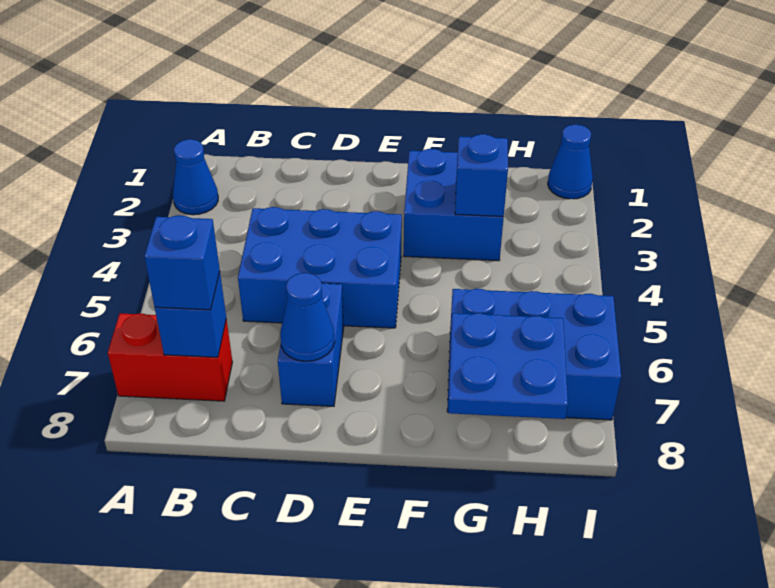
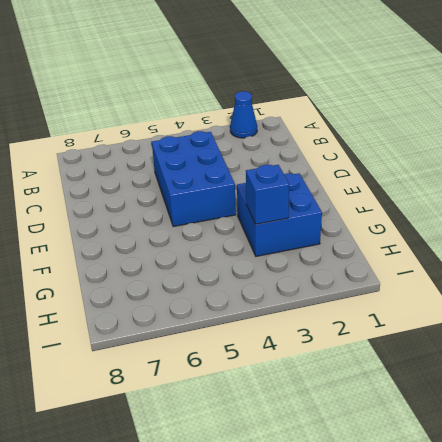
none -> red brick A7:B7 level 1
none -> blue brick D6:D7 level 1
none -> blue brick G6:I7 level 1

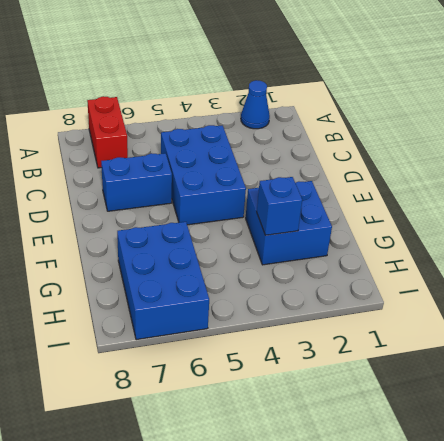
none -> blue cone I1 level 1
none -> blue brick B7 level 2
none -> blue cone D7 level 2

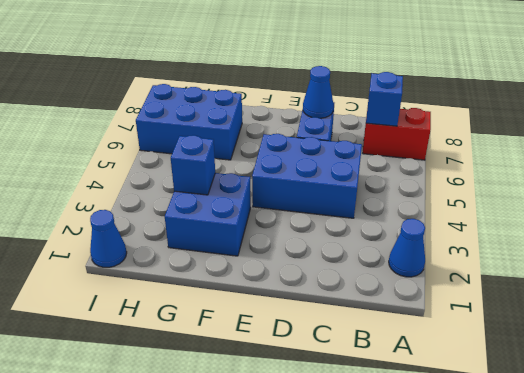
none -> blue plate G7:H8 level 2
none -> blue brick B7 level 3

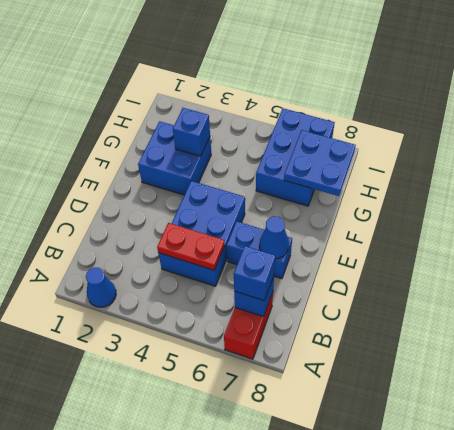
red plate C4:C5 level 2 -> none
none -> blue cone I1 level 1

